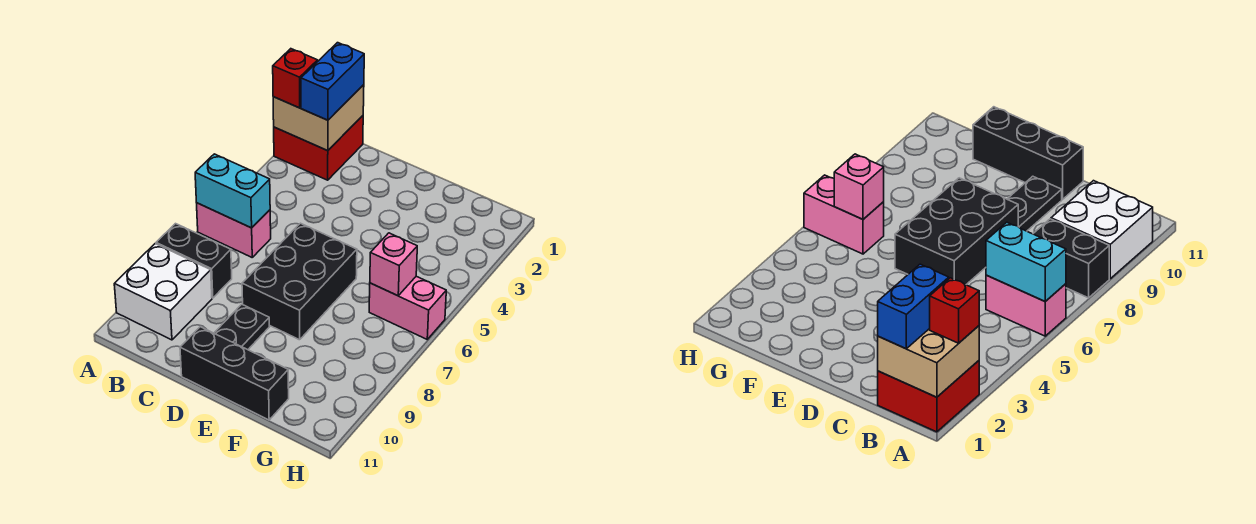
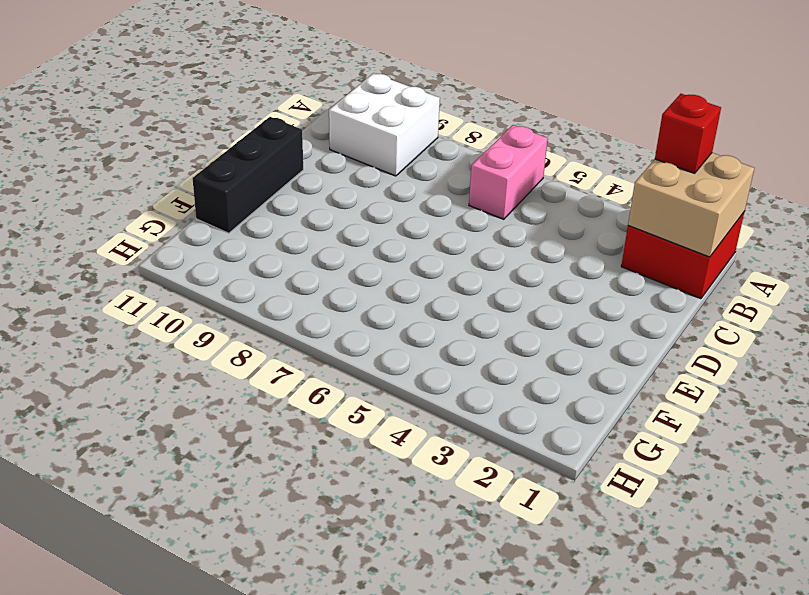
none -> black brick A8:B8 level 1
none -> black brick D6:E8 level 1
none -> black plate D9:D10 level 1

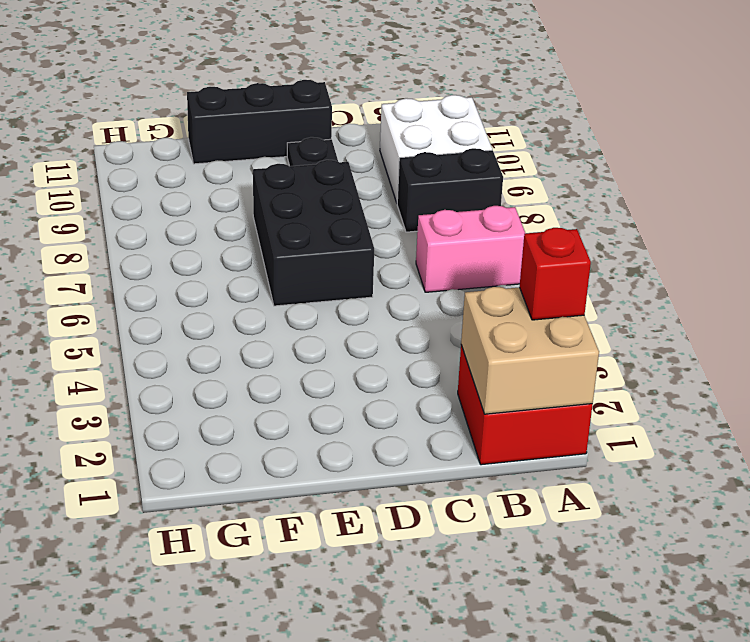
none -> pink brick G6:H6 level 1
none -> cyan brick A6:B6 level 2
none -> pink brick G6 level 2

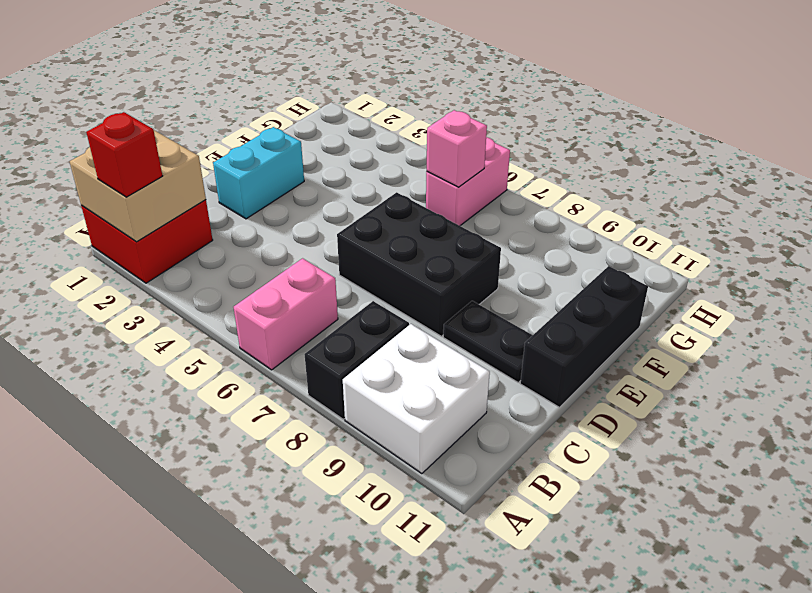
cyan brick D2:E2 level 1 -> cyan brick A6:B6 level 2
none -> blue brick B1:B2 level 3

